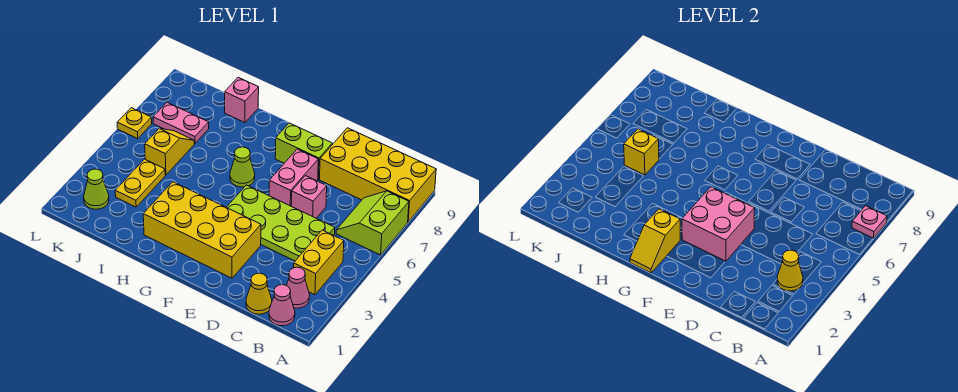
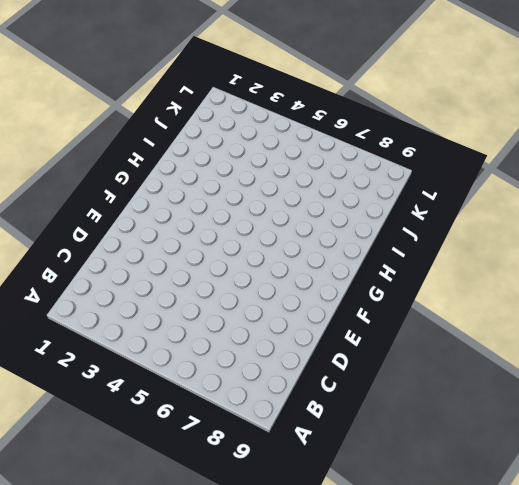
none -> lime slope A6:B7 level 1 top A
none -> yellow brick A8:D9 level 1
none -> pink cone B1 level 1

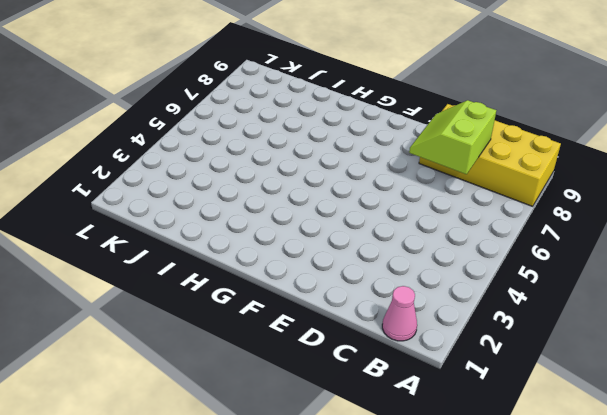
lime slope C7:D8 level 2 top C -> lime slope A6:B7 level 1 top A
none -> pink cone B2 level 1
none -> yellow brick B3:B4 level 1
none -> yellow cone C1 level 1

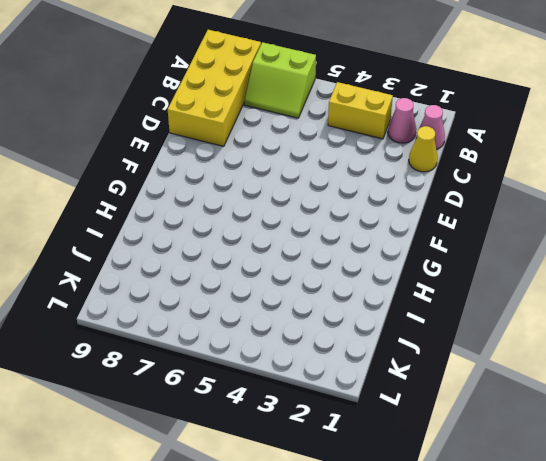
none -> lime plate C4:F5 level 1
none -> pink brick D6 level 1
none -> yellow brick E2:H3 level 1

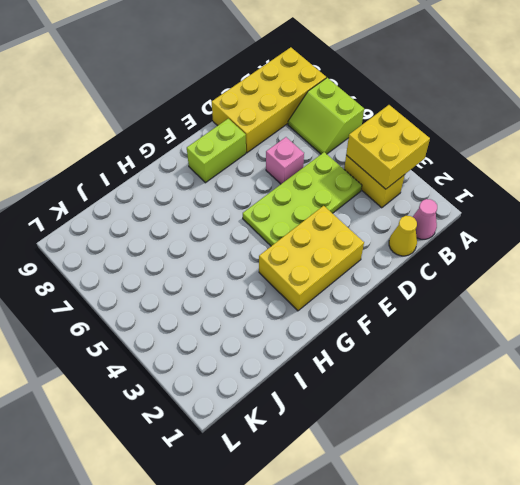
yellow brick A3:B4 level 2 -> yellow cone B3 level 2
yellow brick E2:G3 level 1 -> yellow brick E2:H3 level 1
none -> pink cone B2 level 1
none -> pink brick E6:E7 level 1
none -> lime cone G6 level 1

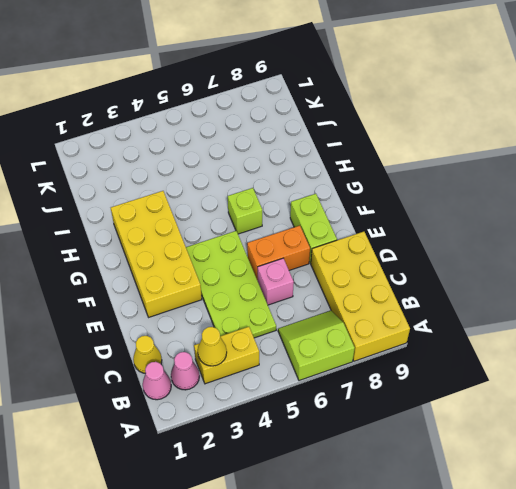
orange brick E6:E7 level 1 -> pink brick E6:E7 level 1
lime brick G6 level 1 -> lime cone G6 level 1
none -> pink brick I9 level 1
none -> yellow plate J3:J4 level 1
none -> yellow slope J5:J6 level 1 top 5

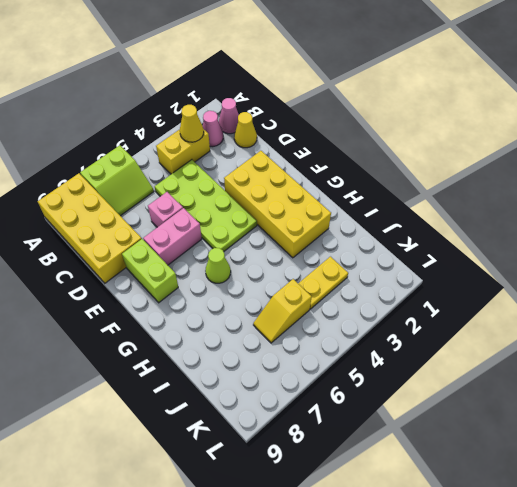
none -> pink brick I9 level 1
none -> pink plate J7:K7 level 1
none -> lime cone K2 level 1

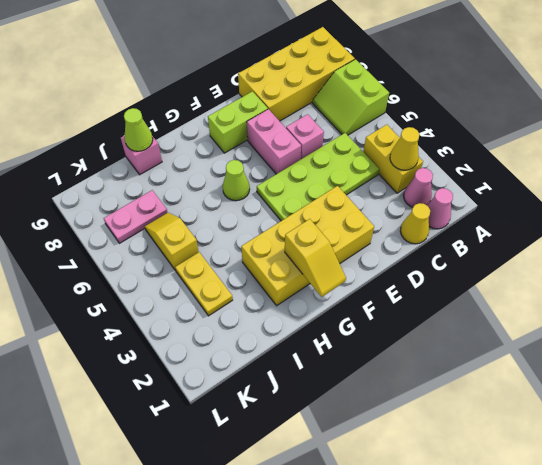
lime cone I9 level 2 -> lime cone K2 level 1
none -> yellow plate L6 level 1
none -> pink plate A7 level 2
none -> pink brick E3:F4 level 2

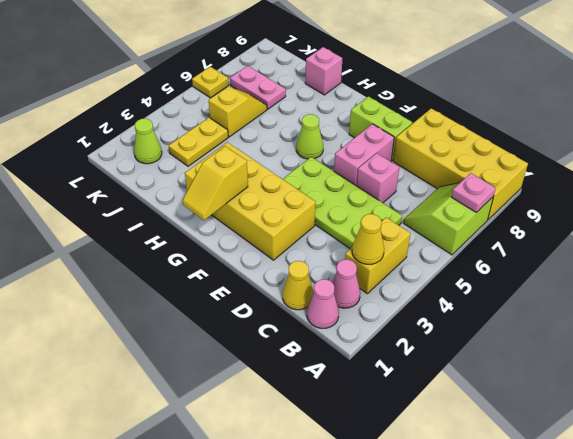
none -> pink brick E3:F4 level 2
none -> yellow brick J5 level 2

